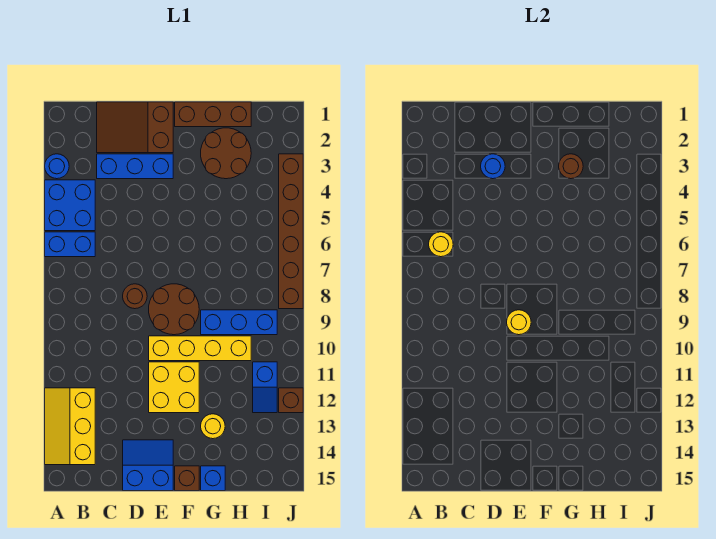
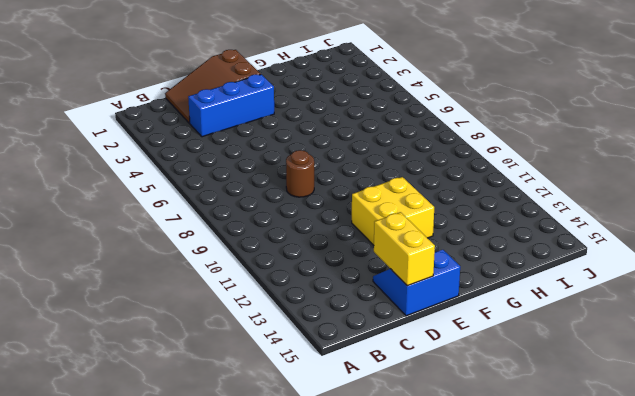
yellow brick D14:D15 level 2 -> none
none -> blue round brick A3 level 1
none -> blue brick A4:B5 level 1
none -> blue brick A6:B6 level 1

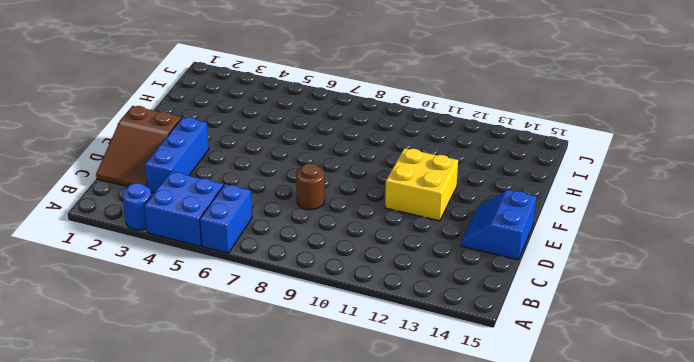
none -> yellow slope A12:B14 level 1 top B
none -> brown round brick E8:F9 level 1
none -> yellow brick E10:H10 level 1

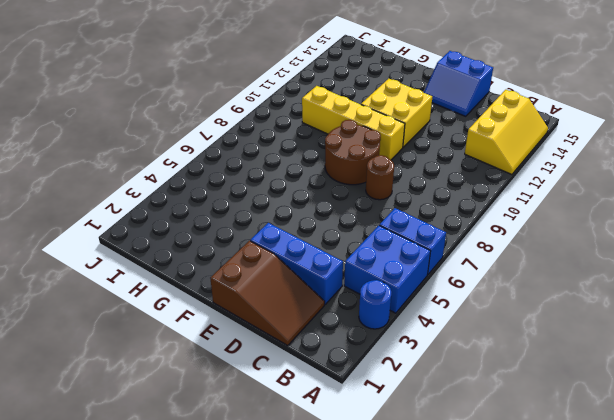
none -> brown brick F1:H1 level 1
none -> brown brick F15 level 1
none -> brown round brick G2:H3 level 1

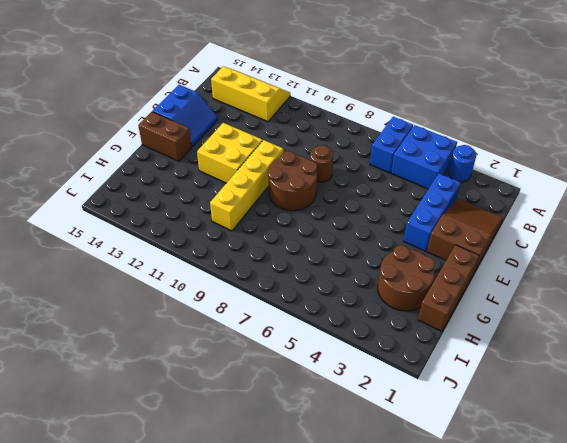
brown brick F14:F15 level 1 -> brown brick F15 level 1
none -> blue brick G9:I9 level 1
none -> yellow round brick G13 level 1
none -> blue brick G15 level 1

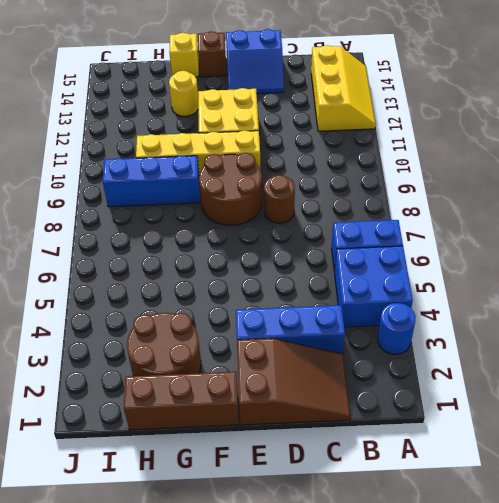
yellow brick G15 level 1 -> blue brick G15 level 1
none -> blue slope I11:I12 level 1 top 11
none -> brown brick J3:J8 level 1
none -> brown brick J12 level 1

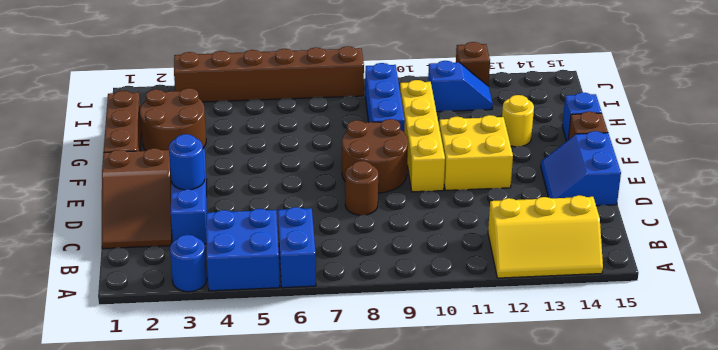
none -> yellow round brick B6 level 2
none -> yellow round brick E9 level 2
none -> brown round brick G3 level 2

